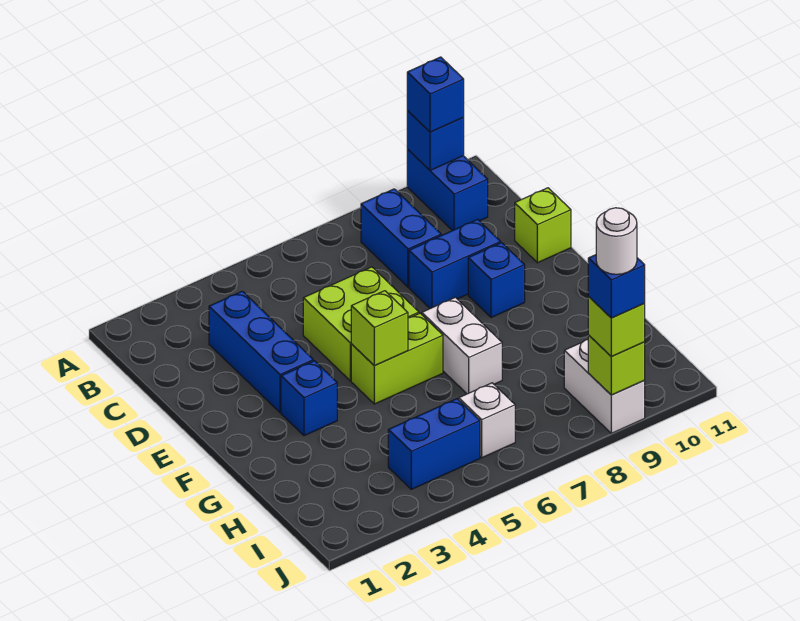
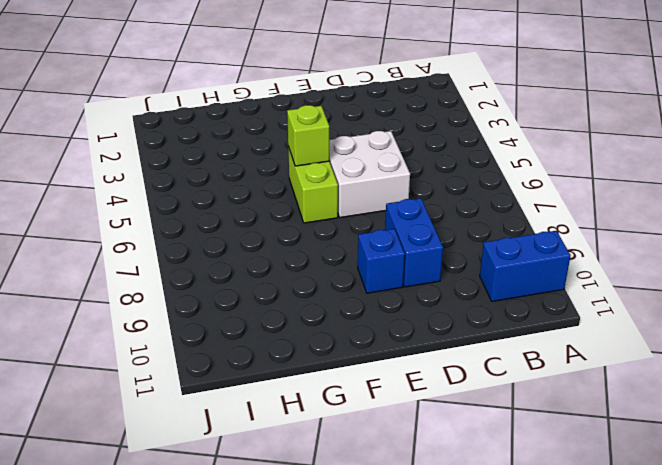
white brick D5:E6 level 1 -> lime brick D5:E6 level 1
none -> blue brick B8:C8 level 1
none -> blue brick C3:E3 level 1
none -> lime brick D11 level 1

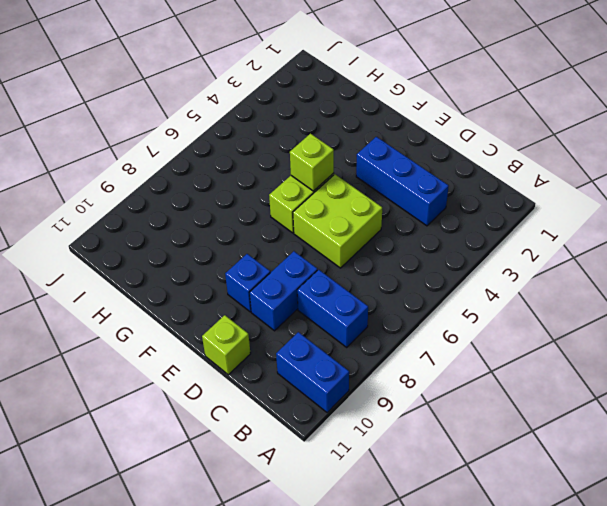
none -> blue brick F3 level 1
none -> white brick F7:G7 level 1
none -> blue brick I4:I5 level 1

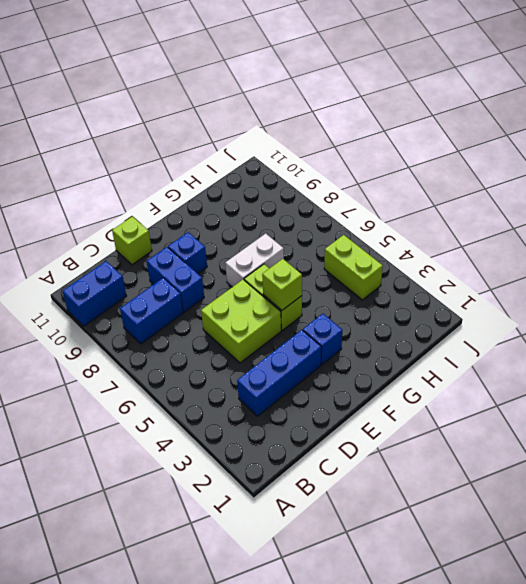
lime brick I4:I5 level 1 -> blue brick I4:I5 level 1
none -> white brick I6 level 1
none -> white brick I9:J9 level 1
none -> blue brick A10 level 2

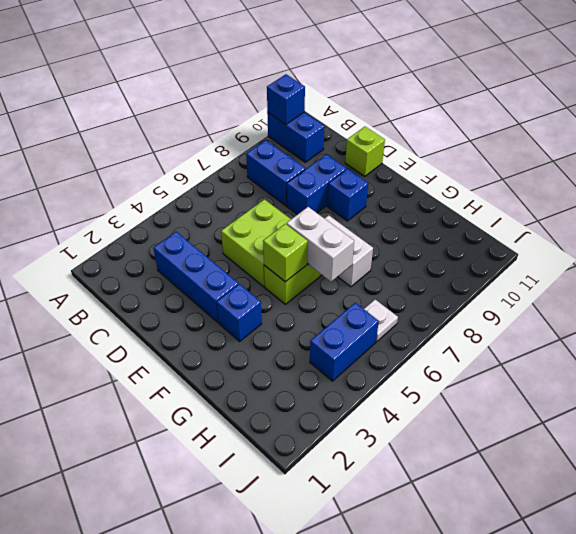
white brick F6:G6 level 2 -> white brick I9:J9 level 1
white plate I6 level 1 -> white brick I6 level 1
none -> lime brick J9 level 2
none -> blue brick A10 level 3
none -> lime brick J9 level 3

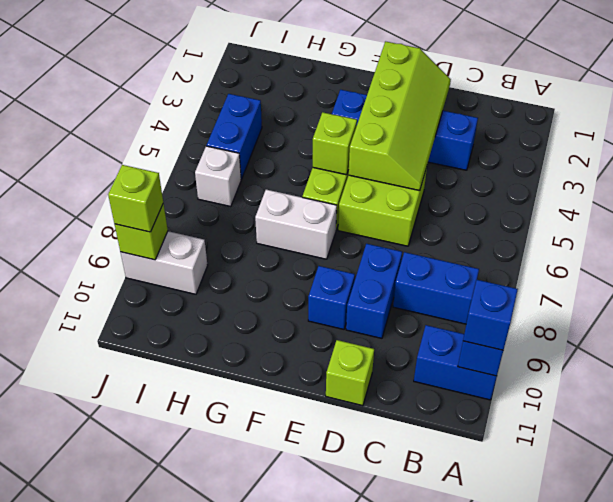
lime slope D2:E5 level 2 top E -> none
none -> blue brick J9 level 4
none -> white round brick J9 level 5

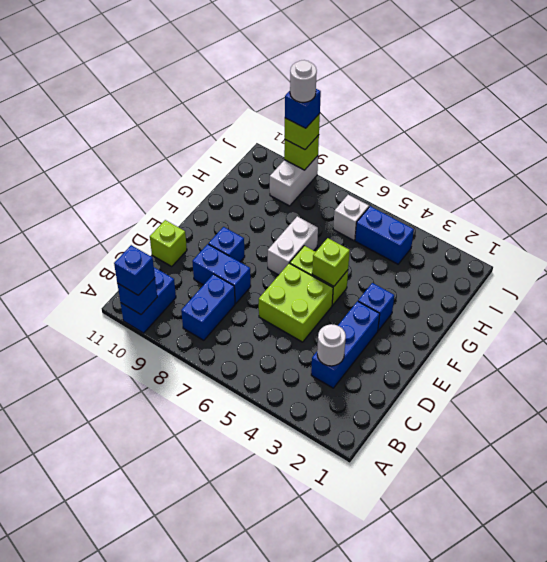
white round brick C3 level 2 -> none

